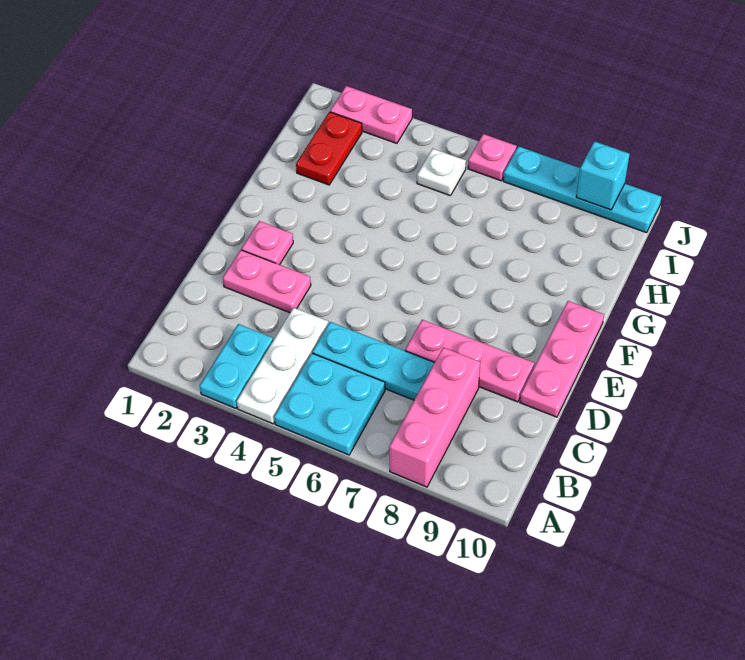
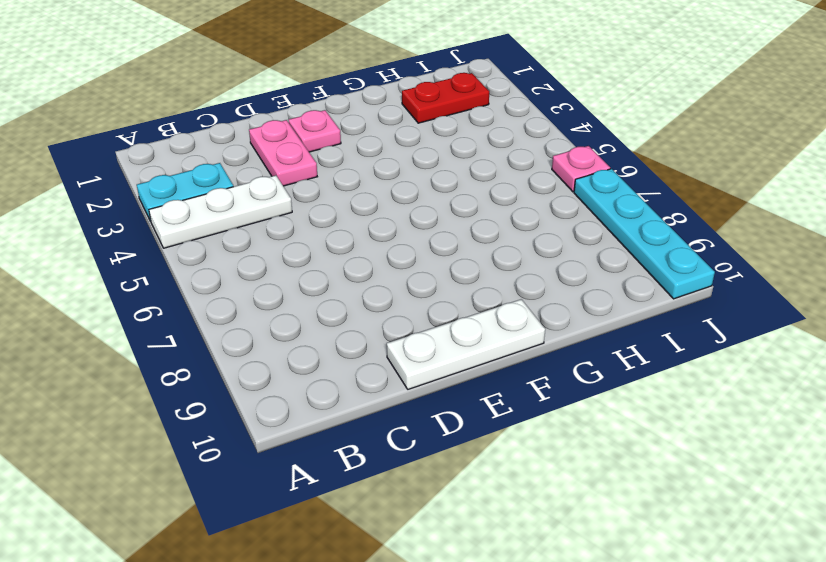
white plate D10:F10 level 1 -> pink plate D10:F10 level 1
none -> cyan plate A5:B6 level 1
none -> pink brick A8:C8 level 1
none -> cyan plate C5:C7 level 1

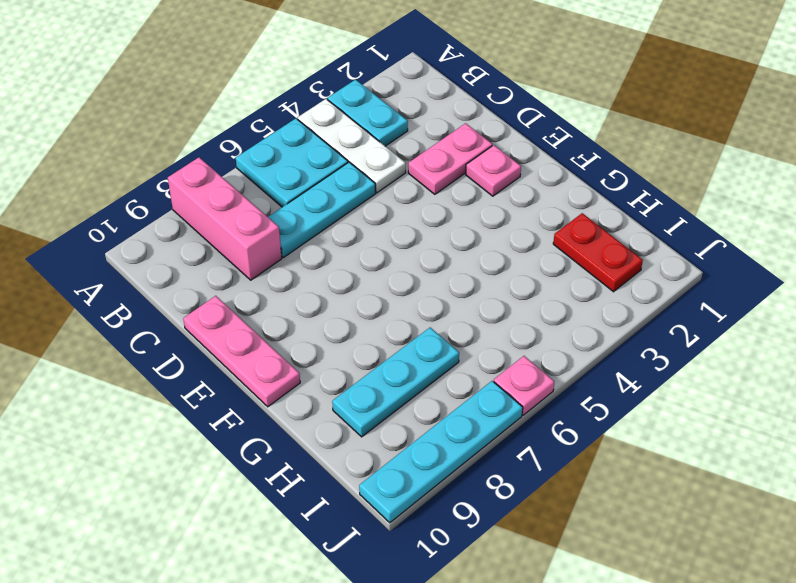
cyan plate H7:H9 level 1 -> none
none -> pink plate D7:D9 level 1
none -> white plate I5 level 1
none -> pink plate J2:J3 level 1

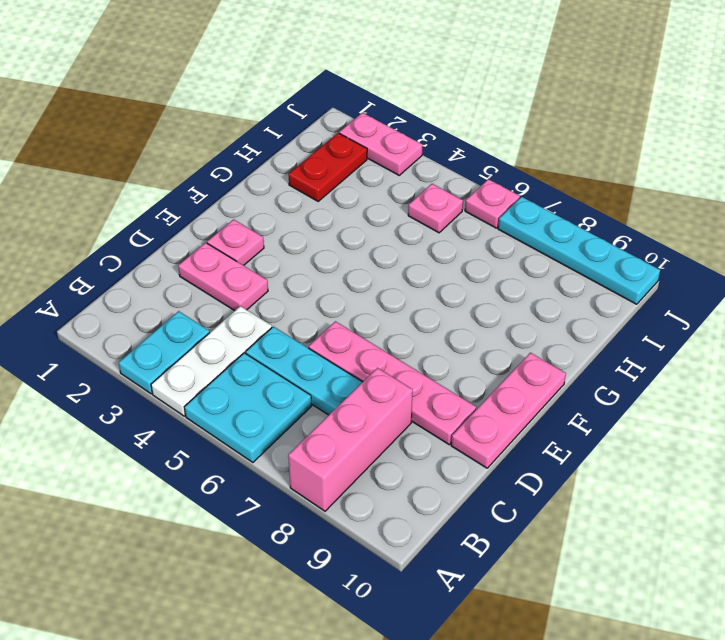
pink plate D6:D9 level 1 -> pink plate D7:D9 level 1
pink plate I5 level 1 -> white plate I5 level 1
none -> cyan brick J9 level 2

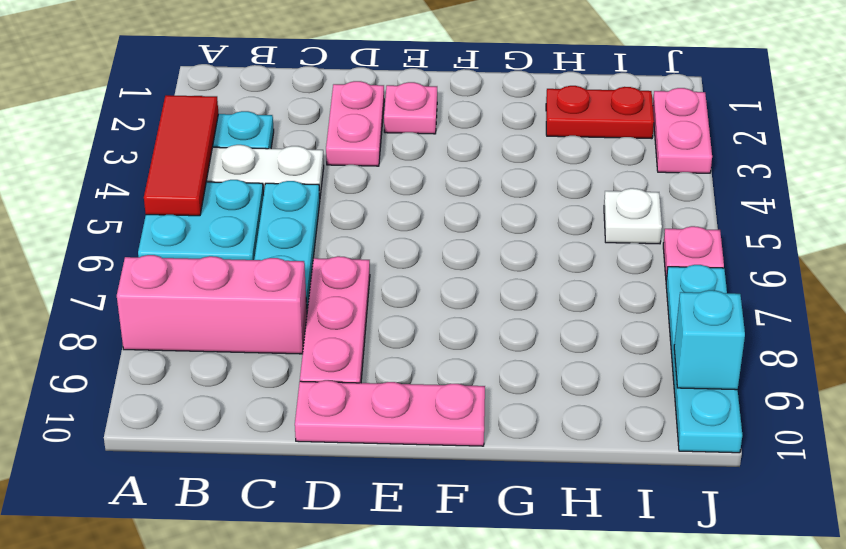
red tile A3:A5 level 2 -> none

